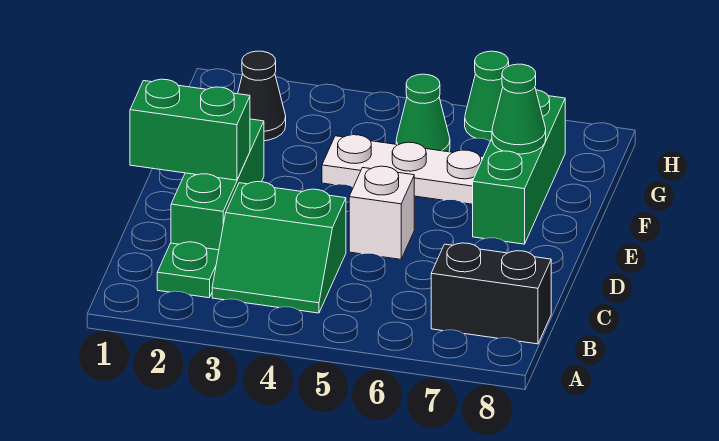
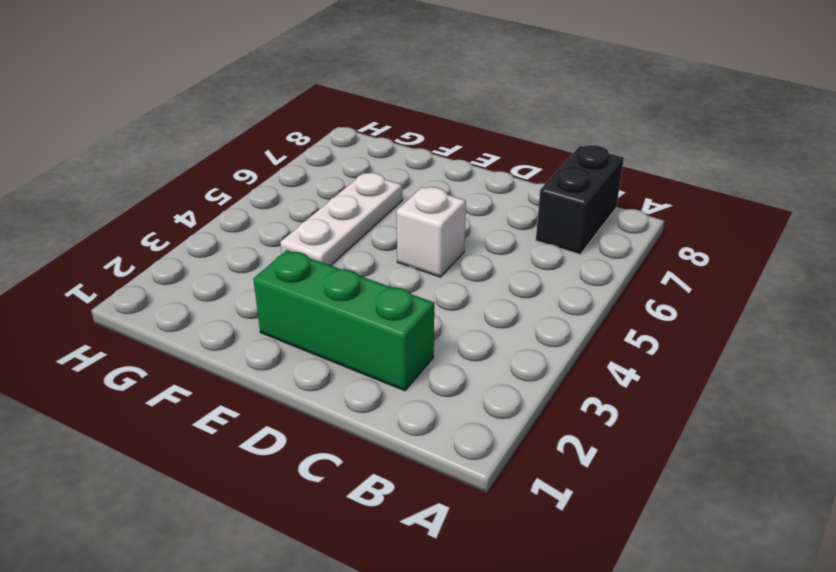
none -> green plate B2 level 1
none -> green slope B3:C4 level 1 top C
none -> green brick E7:G7 level 1

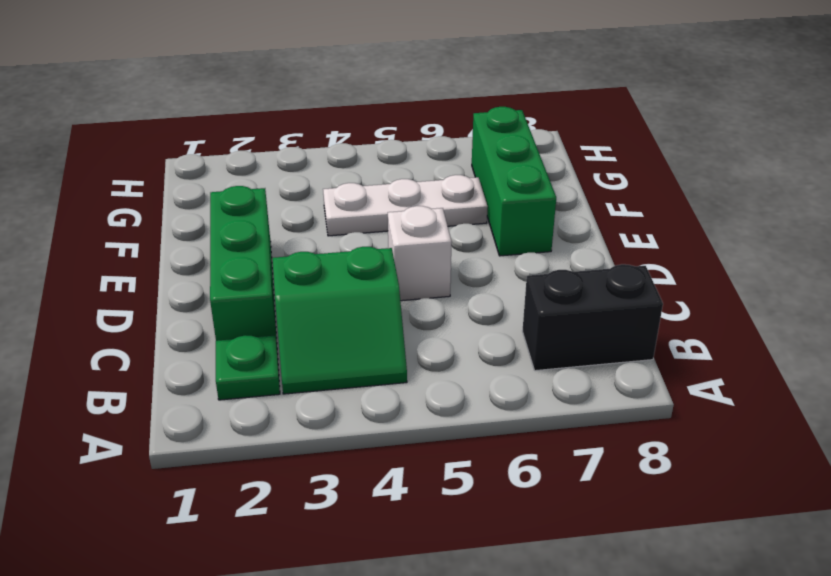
none -> black cone G2 level 1
none -> green cone G5 level 1
none -> green cone H6 level 1

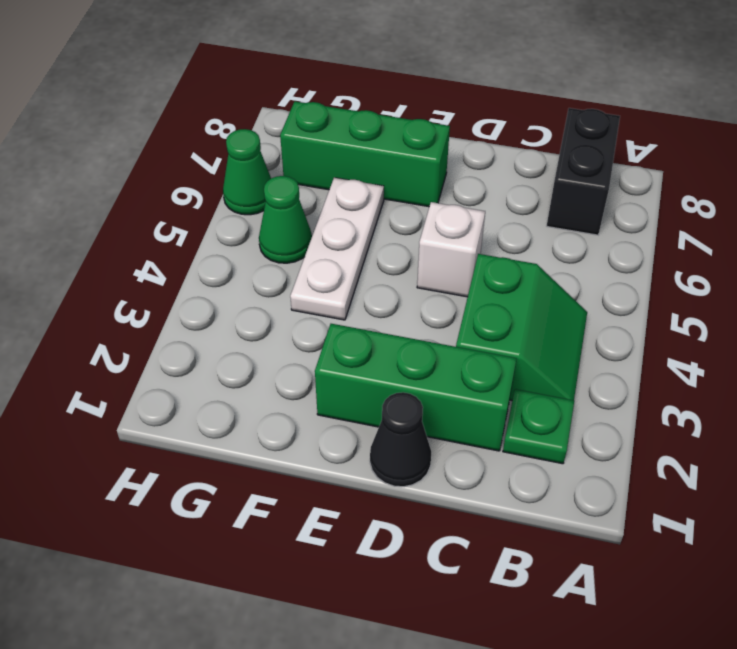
black cone D1 level 1 -> black cone G2 level 1
none -> green brick D1:D2 level 2
none -> green cone F7 level 2

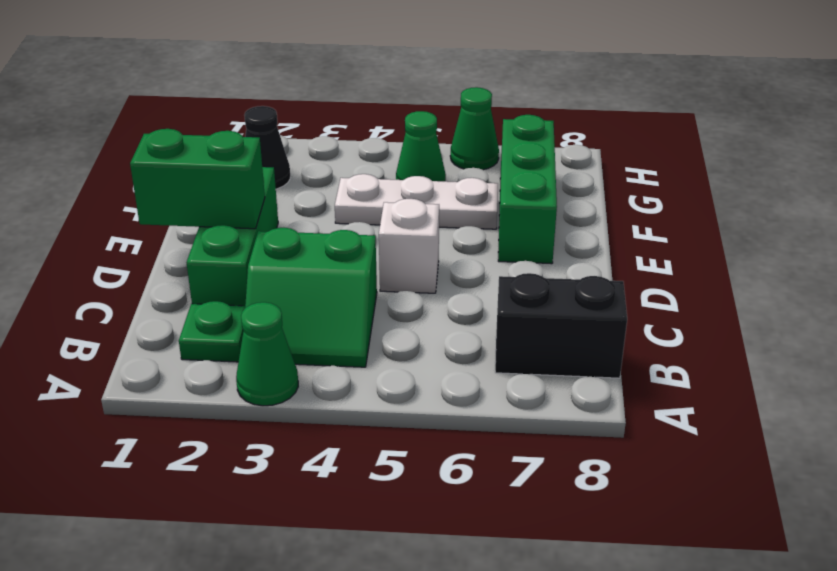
green cone A3 level 1 -> green cone F7 level 2

